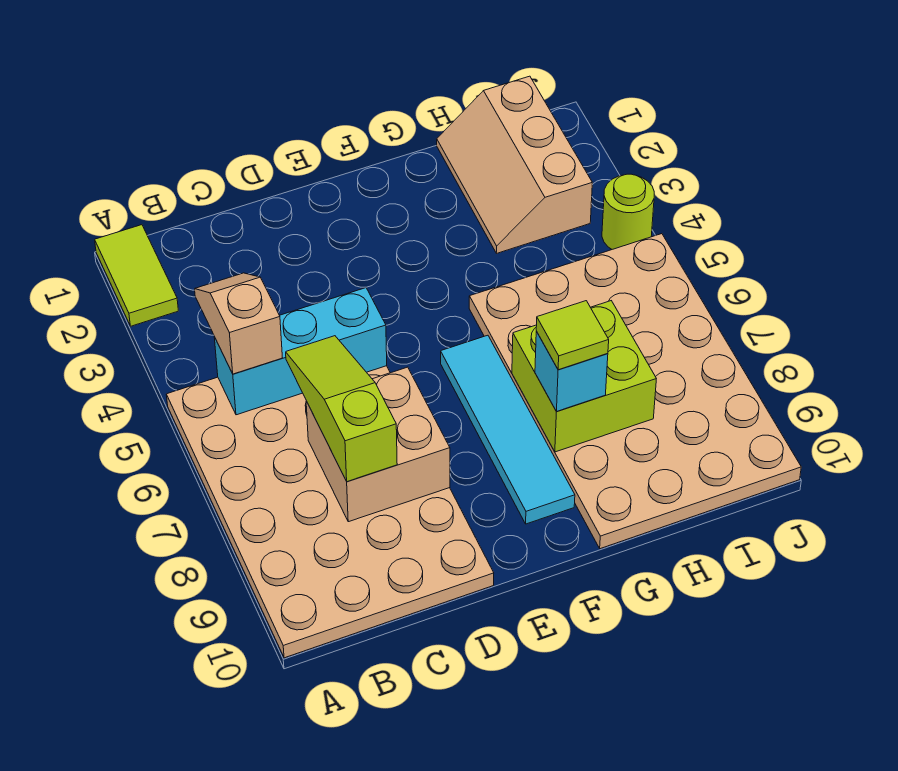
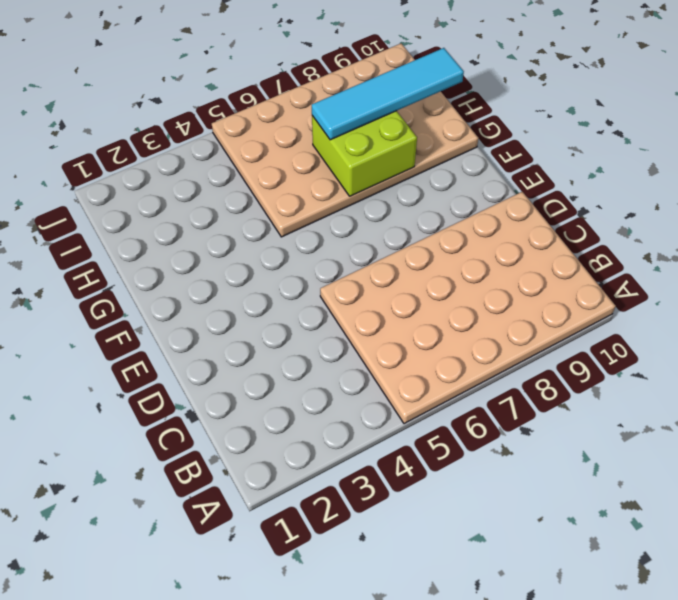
cyan tile H7:H10 level 3 -> cyan tile F6:F9 level 1
none -> lime tile A1:A2 level 1
none -> tan slope H1:I3 level 1 top I
none -> lime round brick J4 level 1

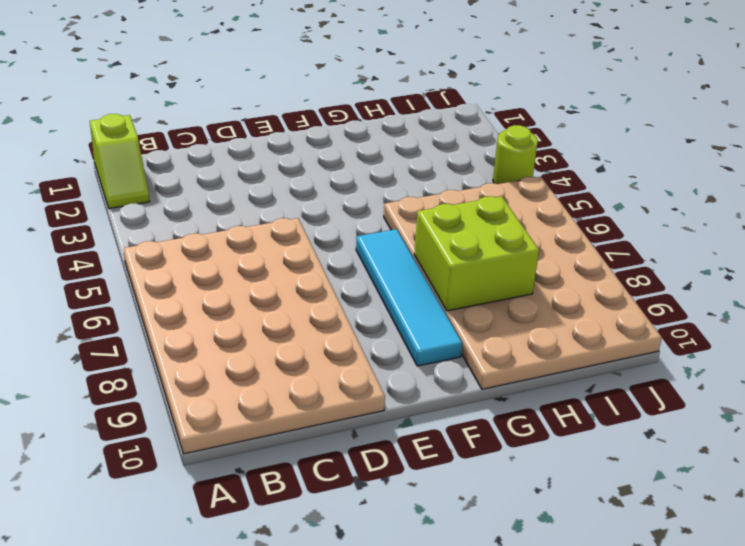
lime slope A1:A2 level 1 top 1 -> lime tile A1:A2 level 1
none -> tan slope H1:I3 level 1 top I
none -> cyan brick B5:D5 level 2
none -> tan brick C7:D8 level 2

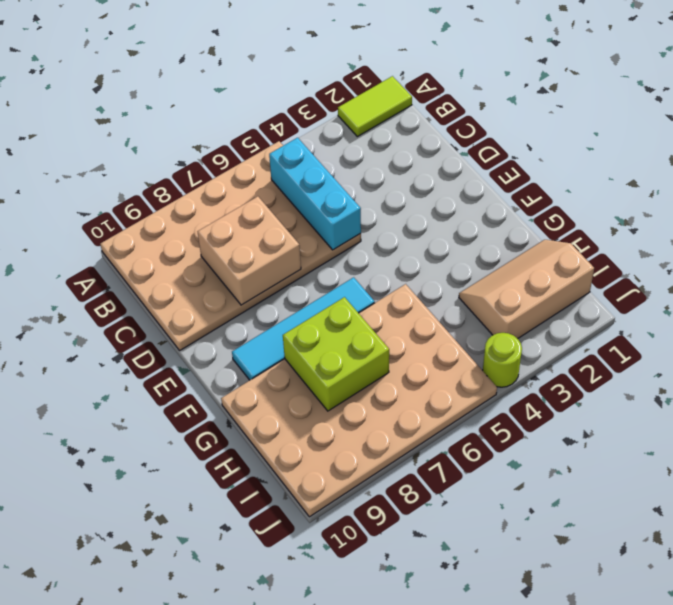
none -> tan slope B4:B5 level 3 top 5
none -> lime slope C6:C8 level 3 top 8
none -> cyan brick G8 level 3

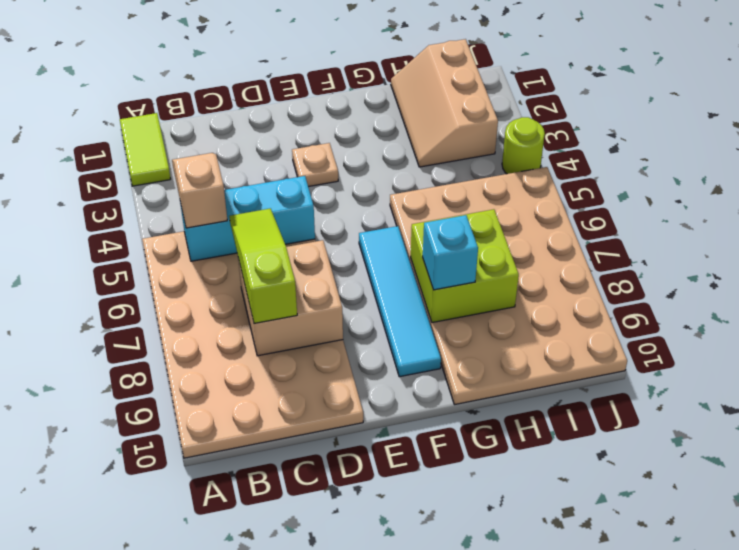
tan plate E3 level 1 -> none
none -> lime tile G8 level 4

